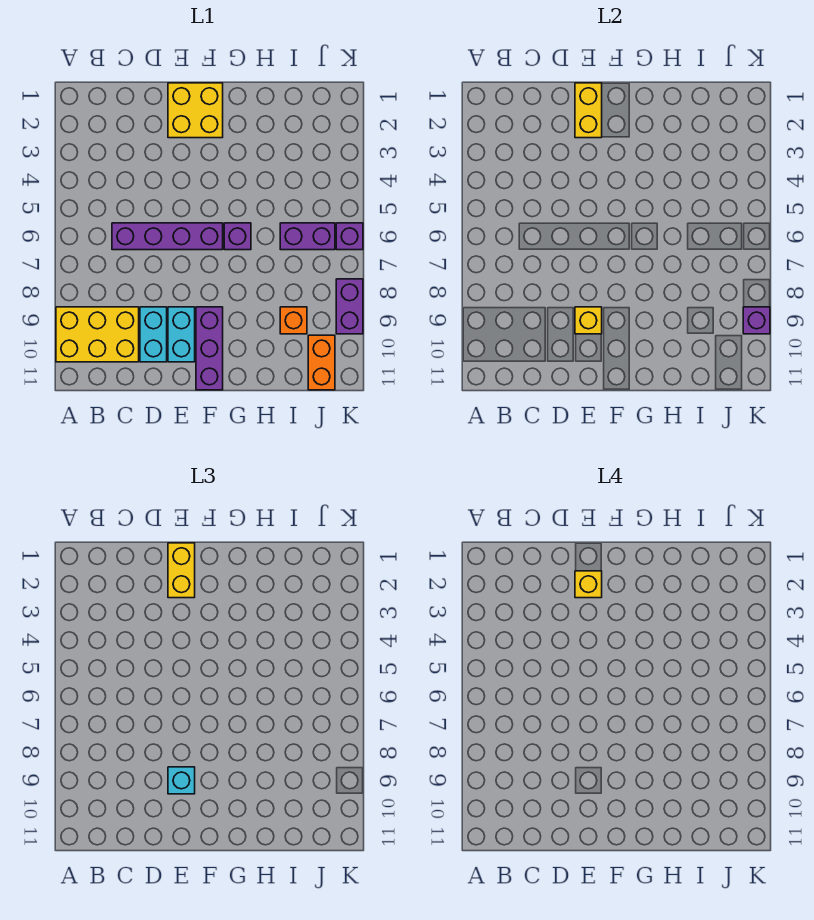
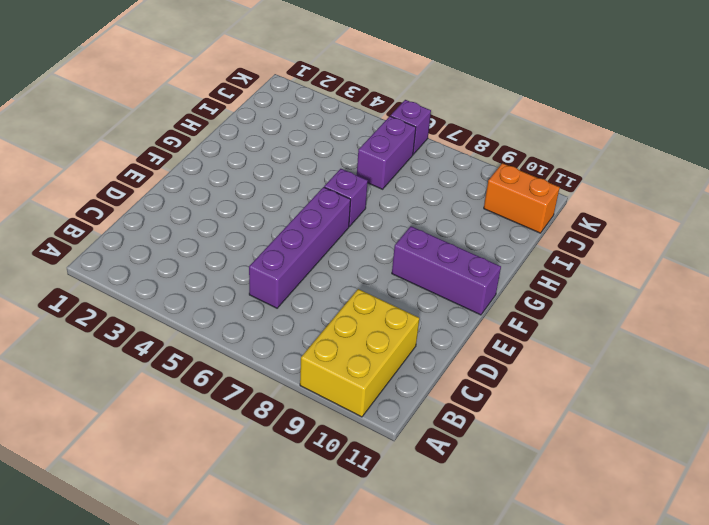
none -> cyan brick D9:D10 level 1
none -> yellow brick E1:F2 level 1
none -> cyan brick E9:E10 level 1

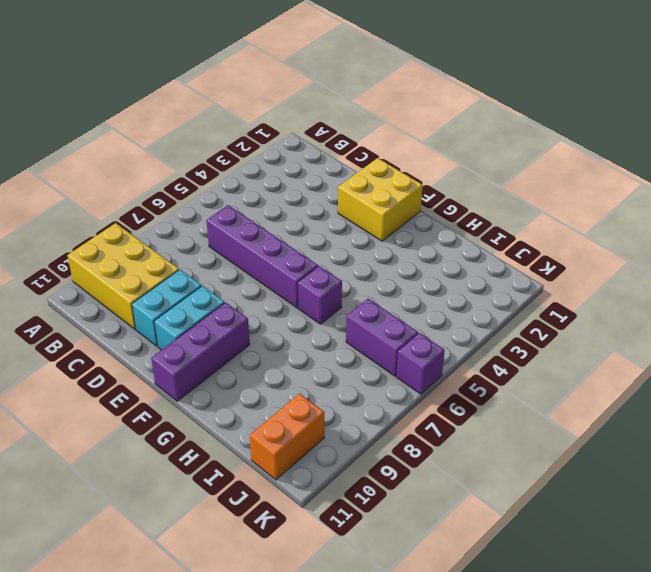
none -> orange brick I9 level 1
none -> purple brick K8:K9 level 1
none -> yellow brick E1:E2 level 2

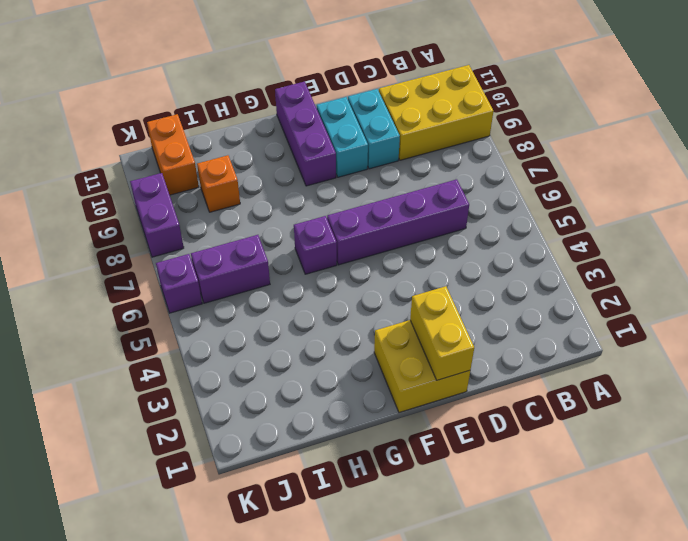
none -> yellow brick E9 level 2
none -> purple brick K9 level 2
none -> yellow brick E1:E2 level 3

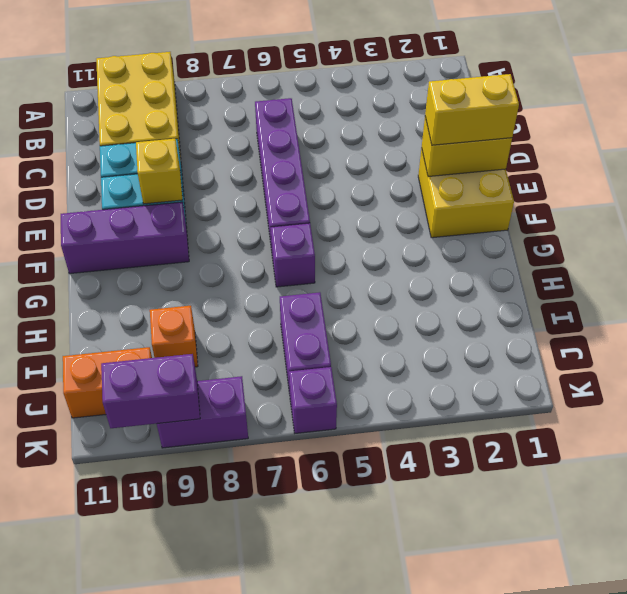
purple brick K9:K10 level 2 -> purple brick K9 level 2
none -> cyan brick E9 level 3
none -> yellow brick E2 level 4

